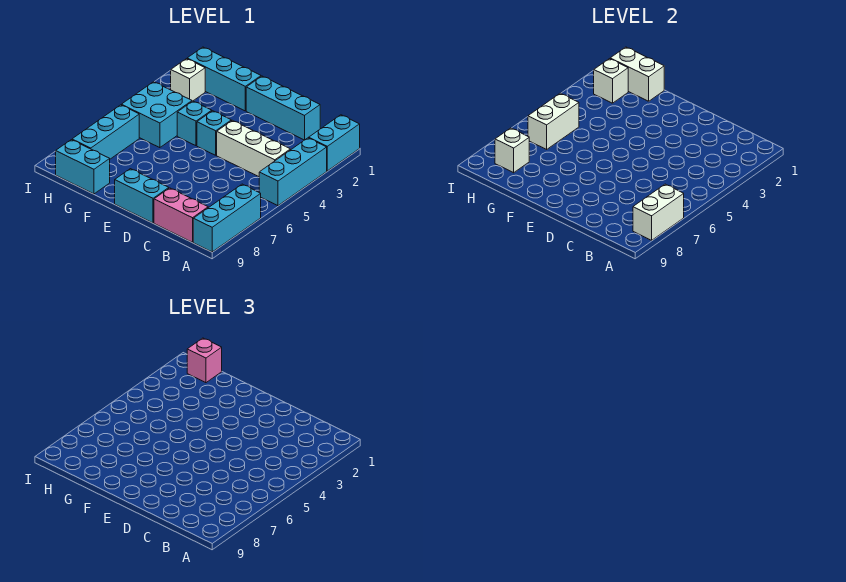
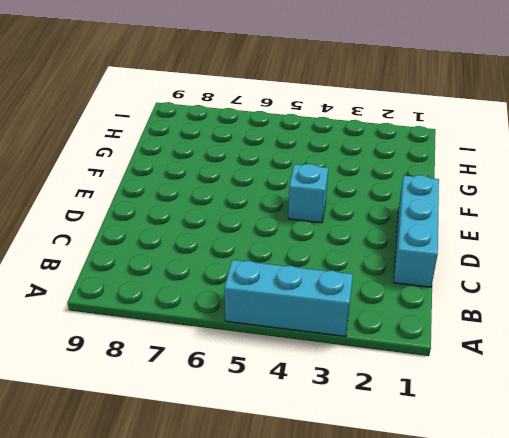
none -> cyan brick A1:A2 level 1
none -> cyan brick A7:A9 level 1
none -> white brick B4:D4 level 1

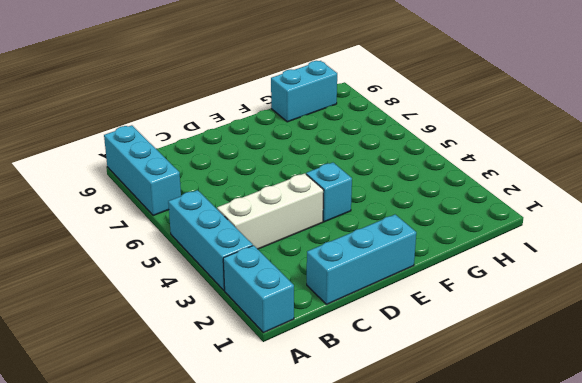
none -> pink brick B9:C9 level 1
none -> cyan brick D9:E9 level 1
none -> cyan brick F1:H1 level 1

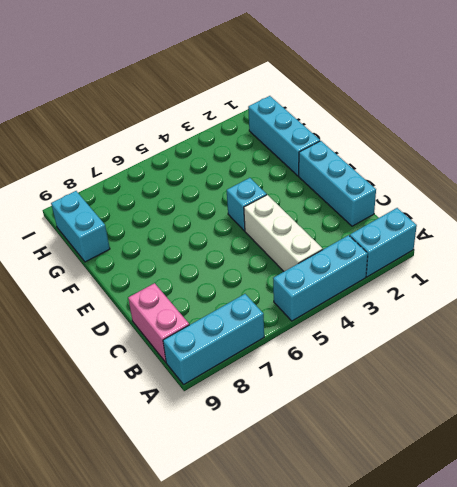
none -> cyan brick D9:E9 level 1
none -> cyan brick F4 level 1
none -> cyan brick G4:H5 level 1

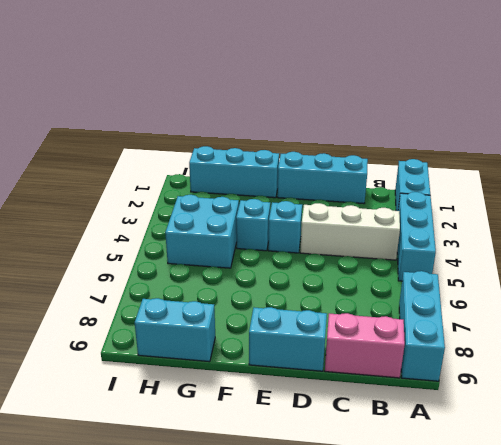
none -> white brick H2 level 1
none -> cyan brick H6:H8 level 1
none -> white brick A7:A8 level 2

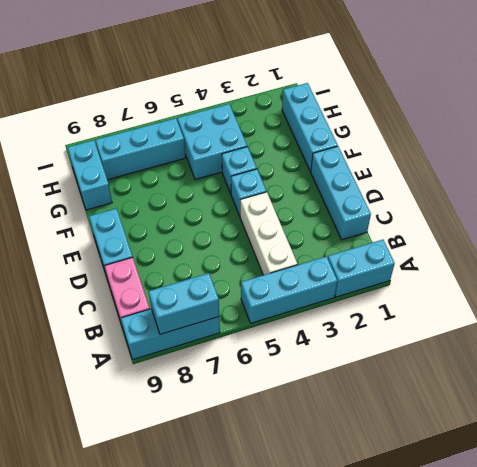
cyan brick A7:A8 level 2 -> white brick A7:A8 level 2
none -> white brick H2 level 1
none -> white brick G1:H1 level 2
none -> white brick H2 level 2

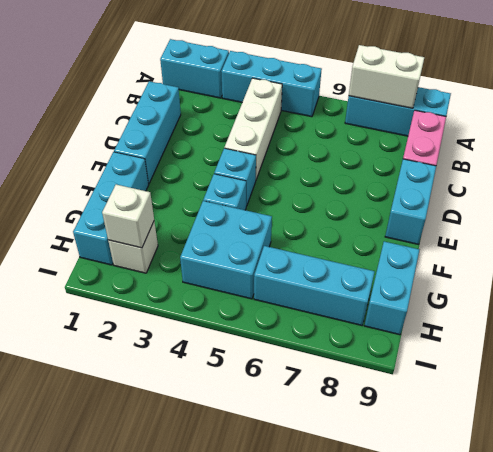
none -> white brick G1:H1 level 2
none -> white brick H5:H6 level 2
none -> white brick H8 level 2

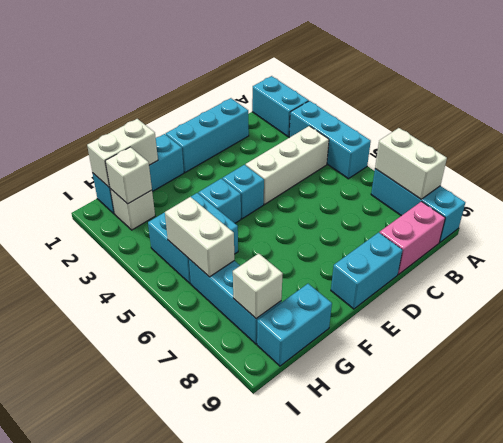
none -> pink brick H1 level 3

